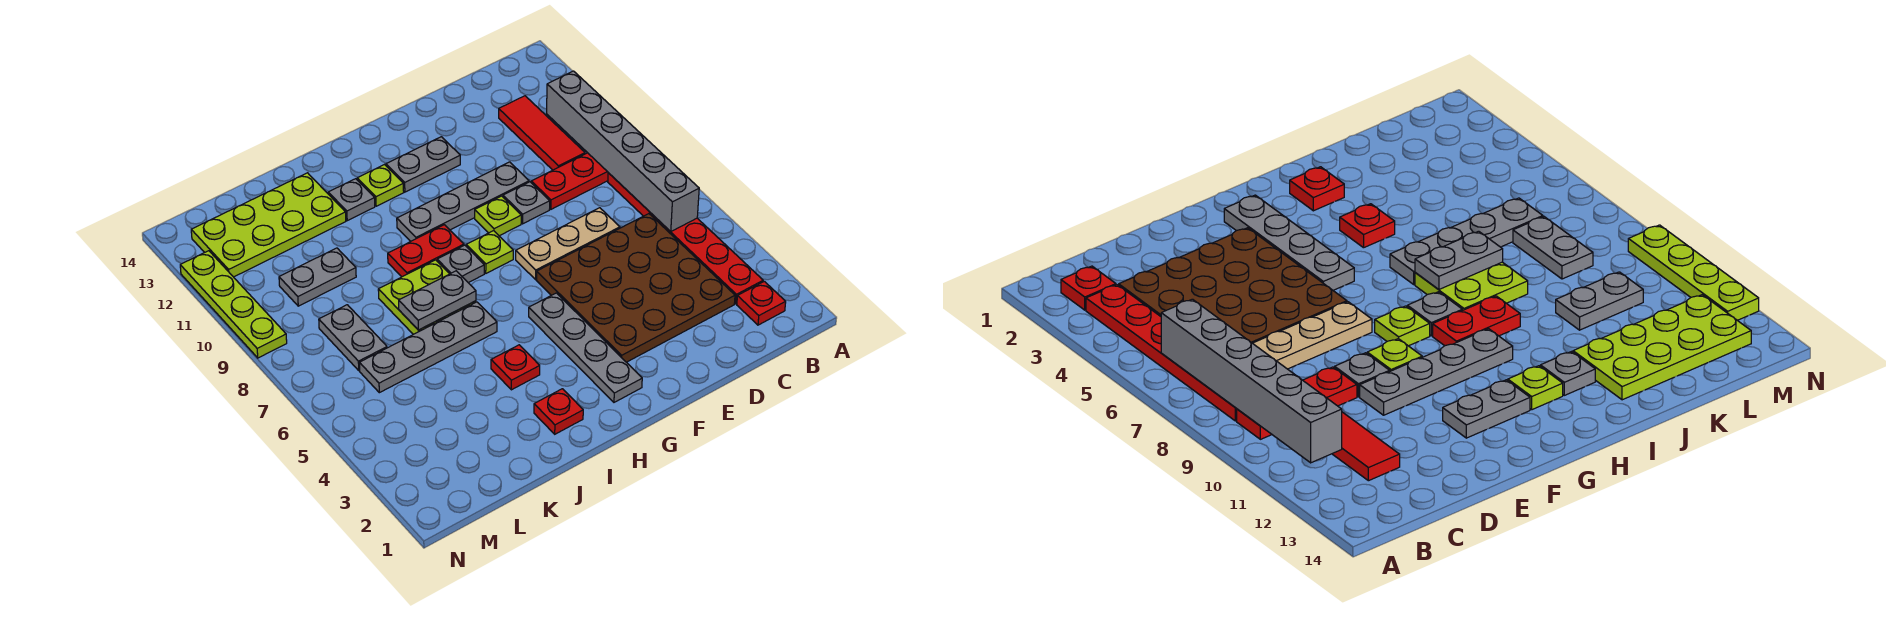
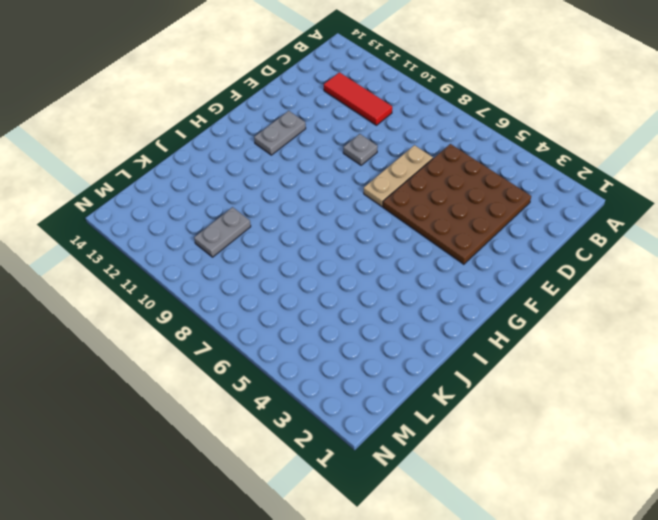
none -> red plate B2 level 1
none -> red plate B3:B8 level 1
none -> red plate B9:D9 level 1

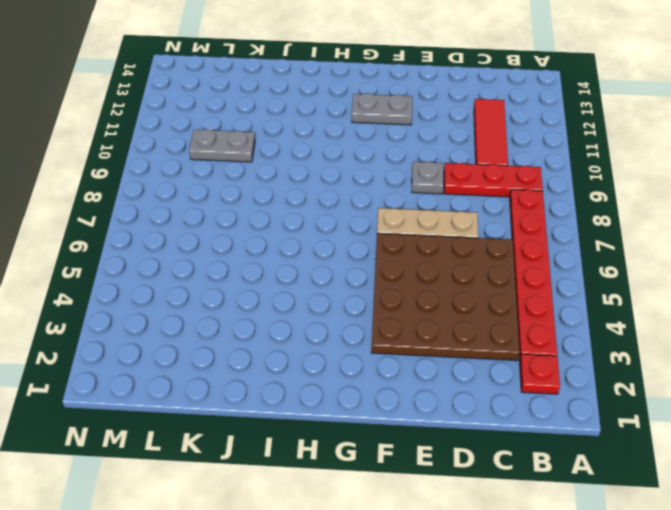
none -> grey plate E10:H10 level 1
none -> lime plate F9 level 1
none -> grey plate G2:G5 level 1

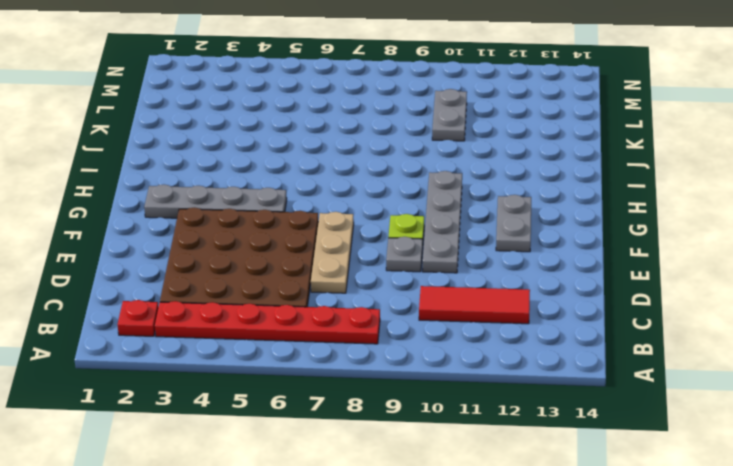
none -> red plate B9:D9 level 1
none -> lime plate G8 level 1
none -> grey plate H8 level 1

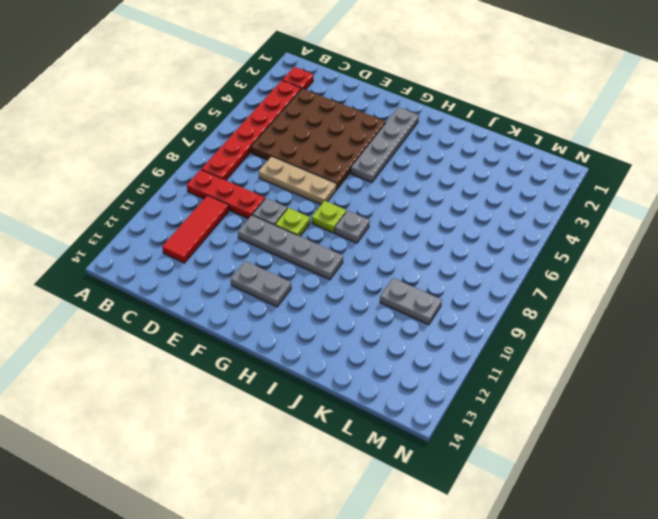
none -> red plate H9:I9 level 1
none -> lime plate H12 level 1
none -> red plate I2 level 1

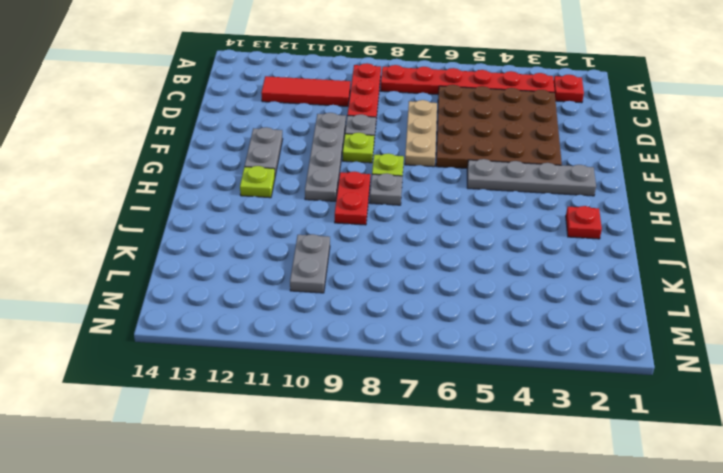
none -> red plate I4 level 1
none -> grey plate I6:L6 level 1
none -> lime plate I7:J8 level 1

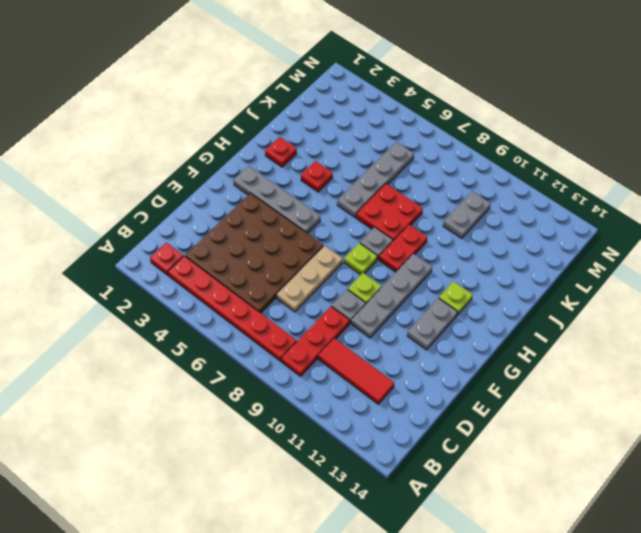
red plate I7:J8 level 1 -> lime plate I7:J8 level 1
none -> grey plate I12 level 1
none -> lime plate J12:M13 level 1
none -> grey plate L7:L8 level 1

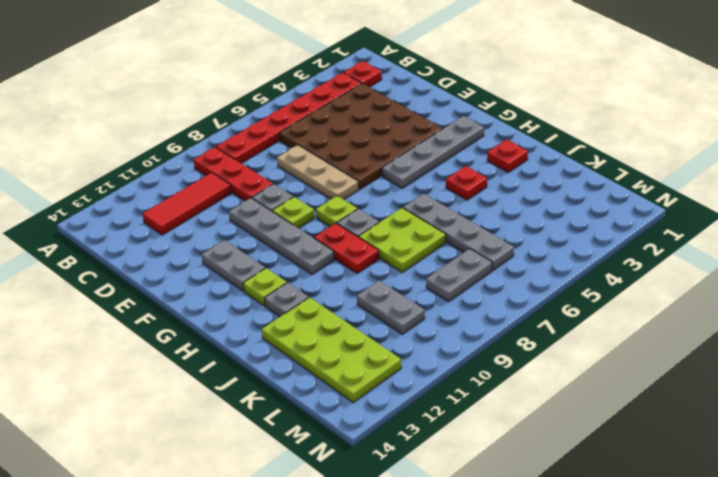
none -> lime plate N9:N12 level 1
none -> grey brick B6:B11 level 2
none -> grey plate I7:J7 level 2

